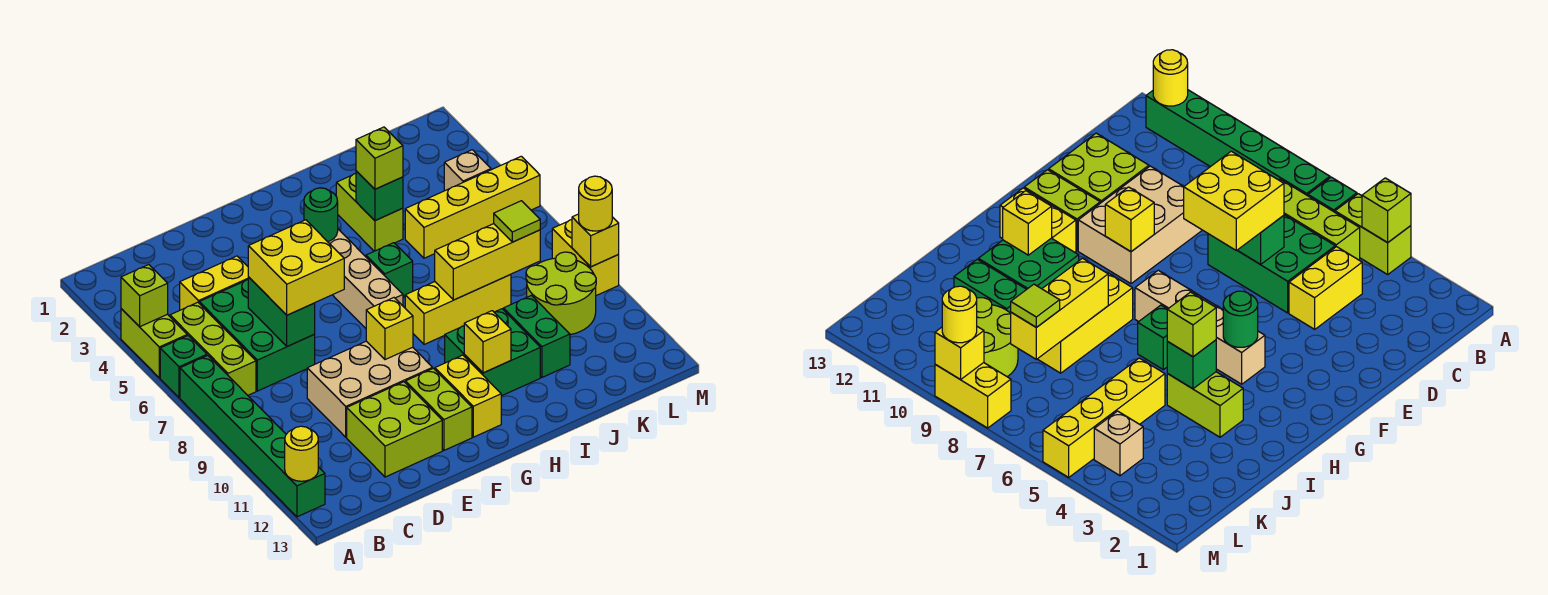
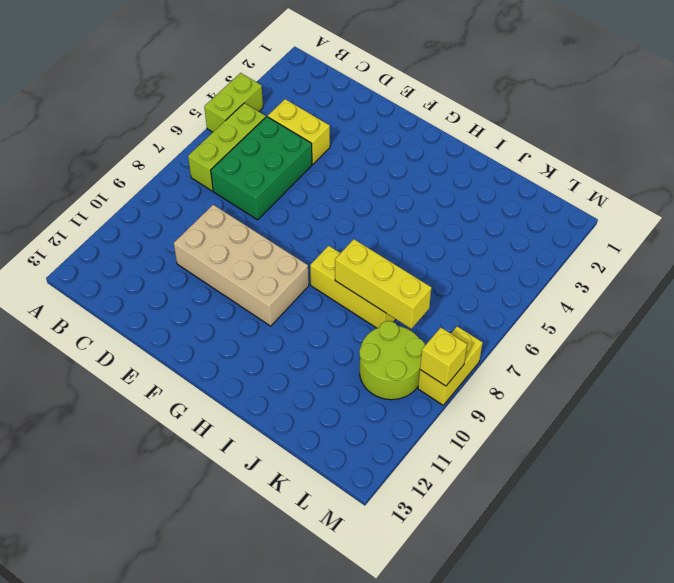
tan brick D9:G10 level 1 -> tan brick D9:F10 level 1
none -> green brick A6 level 1
none -> green brick A7:A12 level 1
none -> lime brick D11:E12 level 1
none -> lime brick F11:F12 level 1

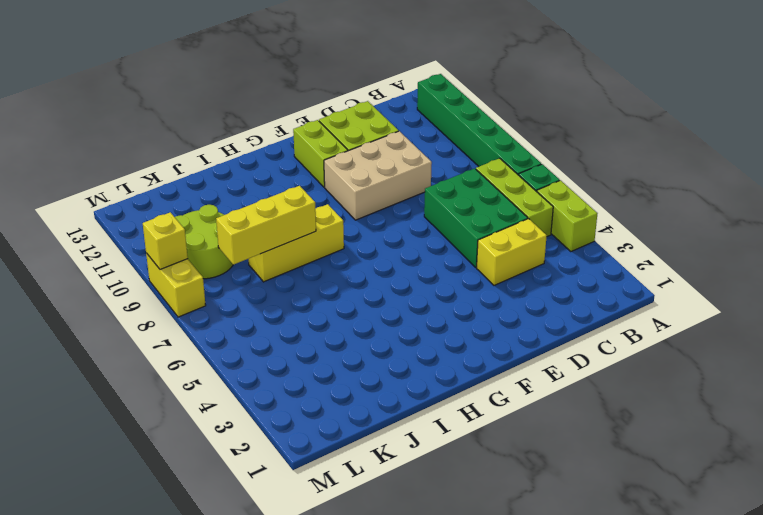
none -> tan brick G4:G7 level 1
none -> yellow brick G11:G12 level 1
none -> green brick H6 level 1
none -> green brick H10:I11 level 1

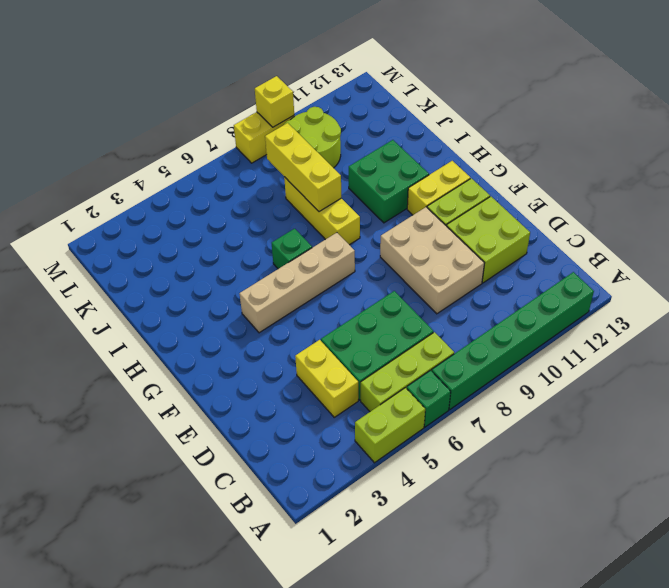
none -> lime brick I3:I4 level 1
none -> yellow brick J5:M5 level 1
none -> green brick J10:J11 level 1
none -> tan brick L4 level 1

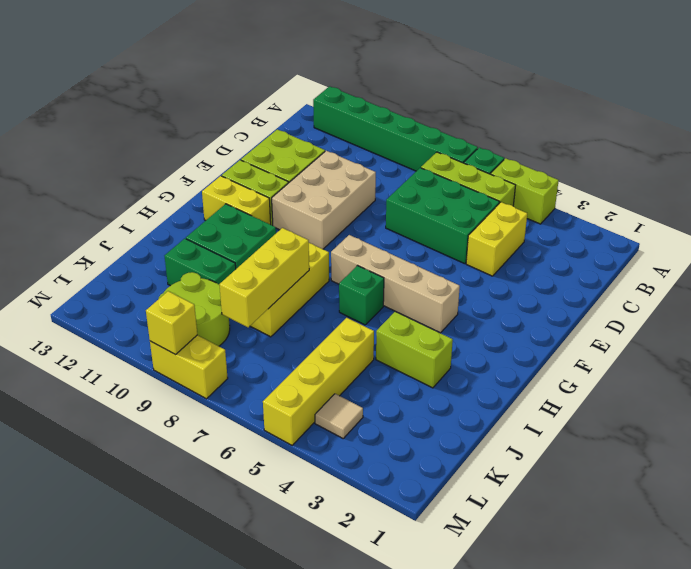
tan tile L4 level 1 -> tan brick L4 level 1
none -> lime brick A4 level 2
none -> yellow round brick A12 level 2
none -> green brick D6:D7 level 2
none -> yellow brick F9 level 2

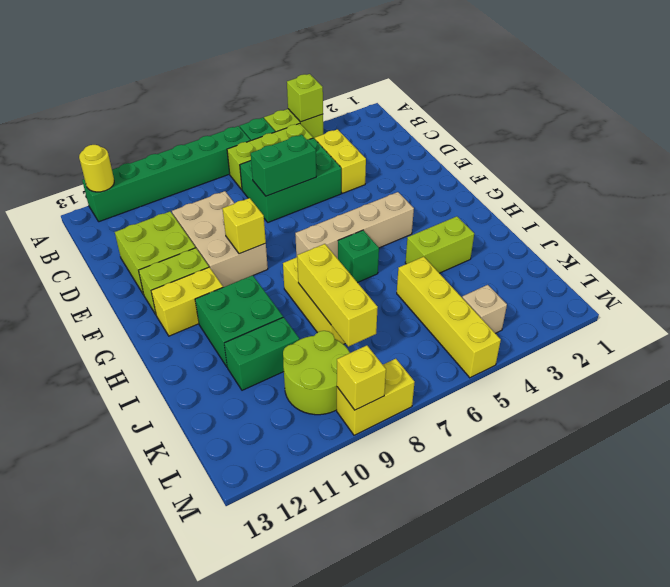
none -> green round brick G4 level 2
none -> yellow brick H11 level 2
none -> green brick I4 level 2
none -> yellow brick D6:E7 level 3

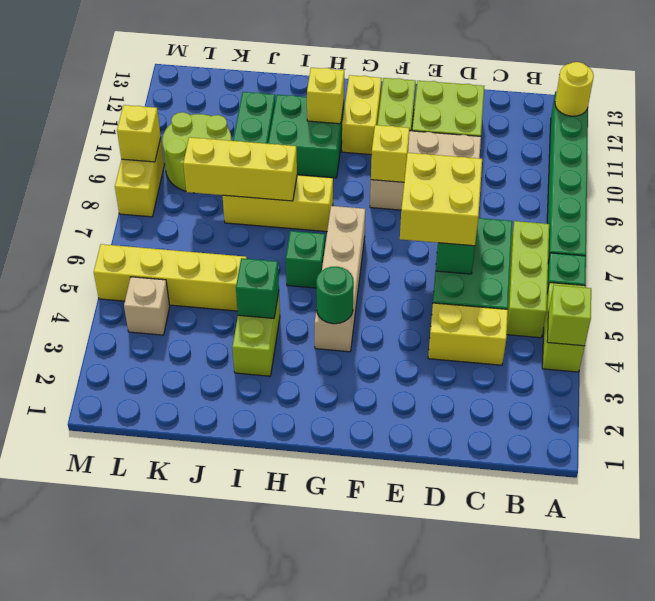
none -> lime brick I4 level 3
none -> lime tile K8 level 3
none -> yellow round brick M9 level 3

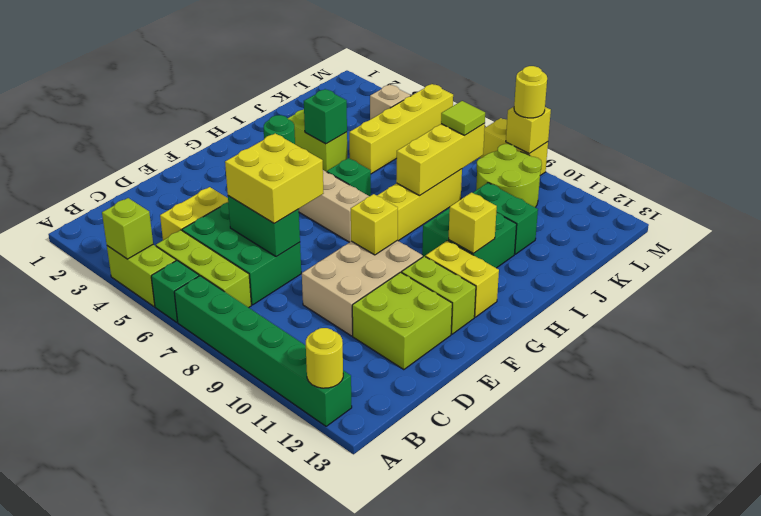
none -> lime brick I4 level 3

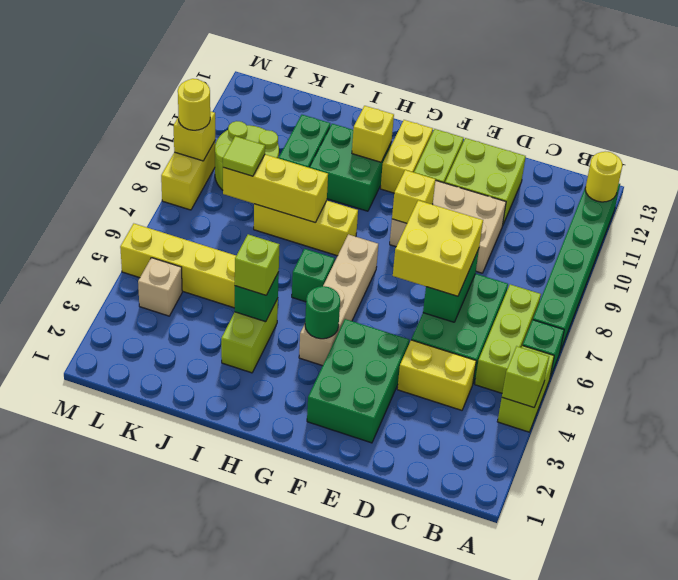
green brick E2:F4 level 1 -> none

